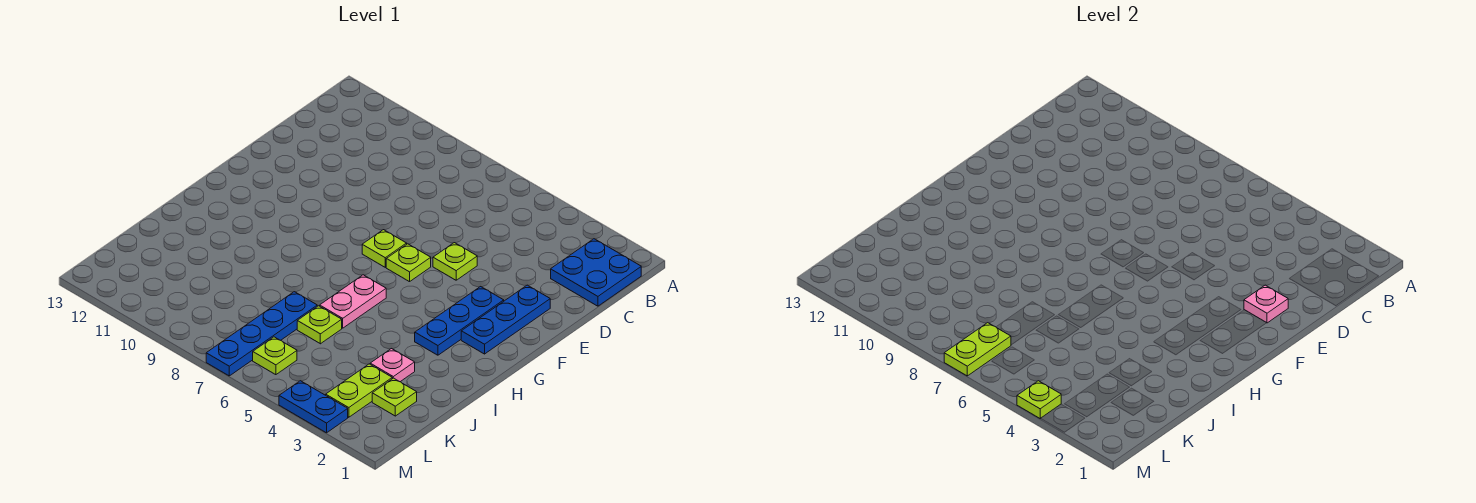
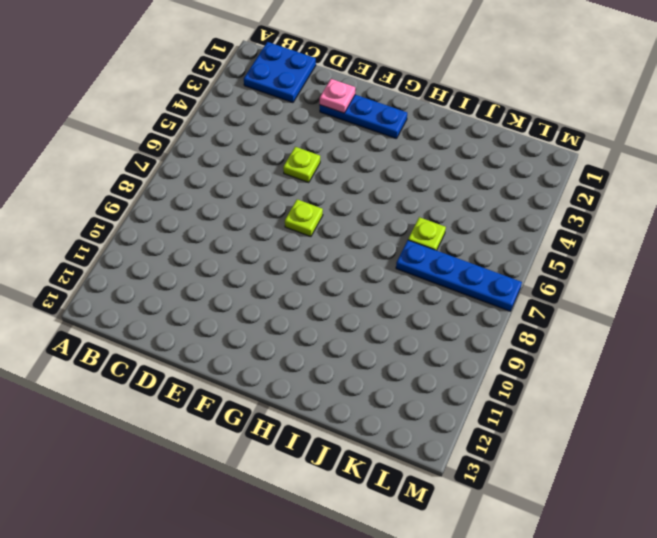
none -> blue plate F3:H3 level 1
none -> lime plate F6 level 1
none -> pink plate H6:I6 level 1

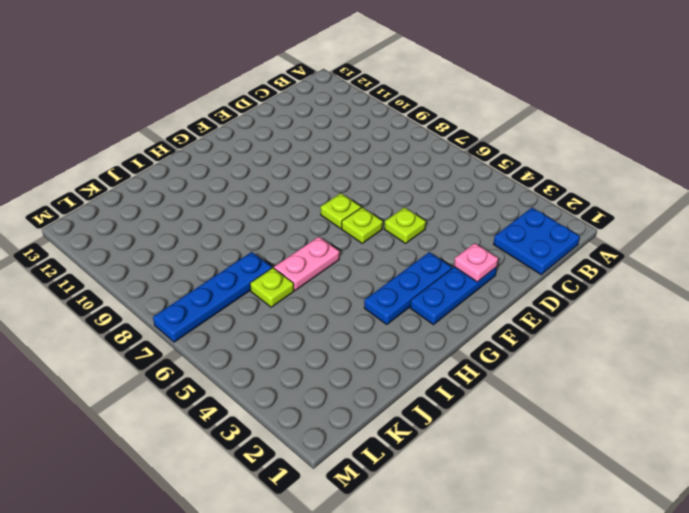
none -> pink plate J3 level 1
none -> lime plate K2 level 1
none -> lime plate K3:L3 level 1

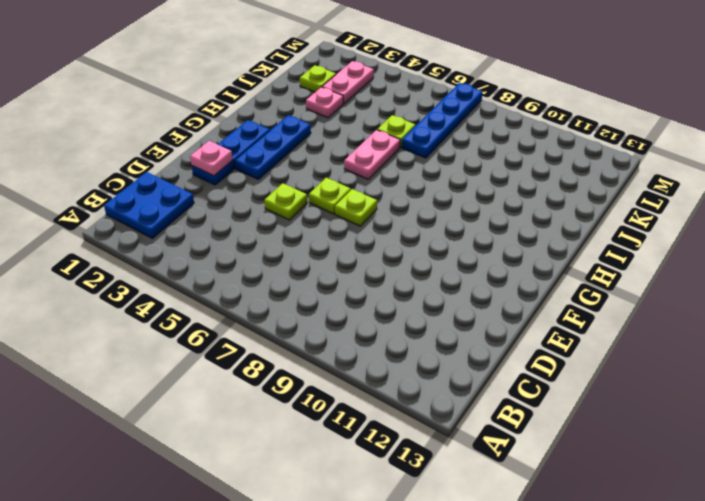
pink plate K3:L3 level 1 -> lime plate K3:L3 level 1
none -> lime plate L6 level 1
none -> blue plate M3:M4 level 1
none -> lime plate L7:M7 level 2

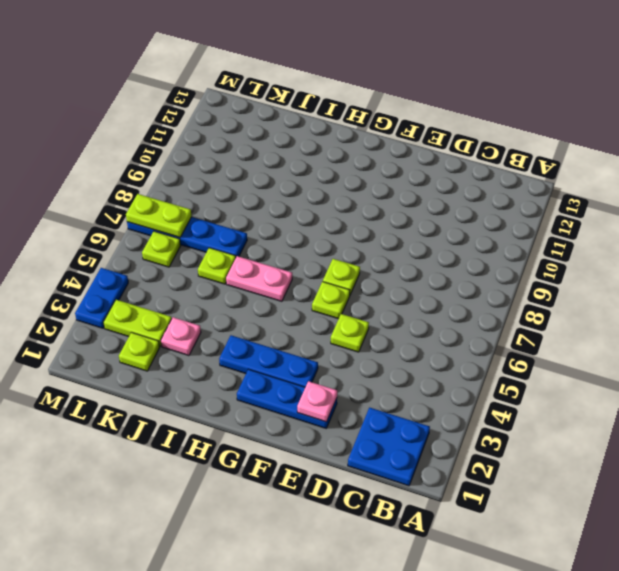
none -> lime plate M4 level 2

